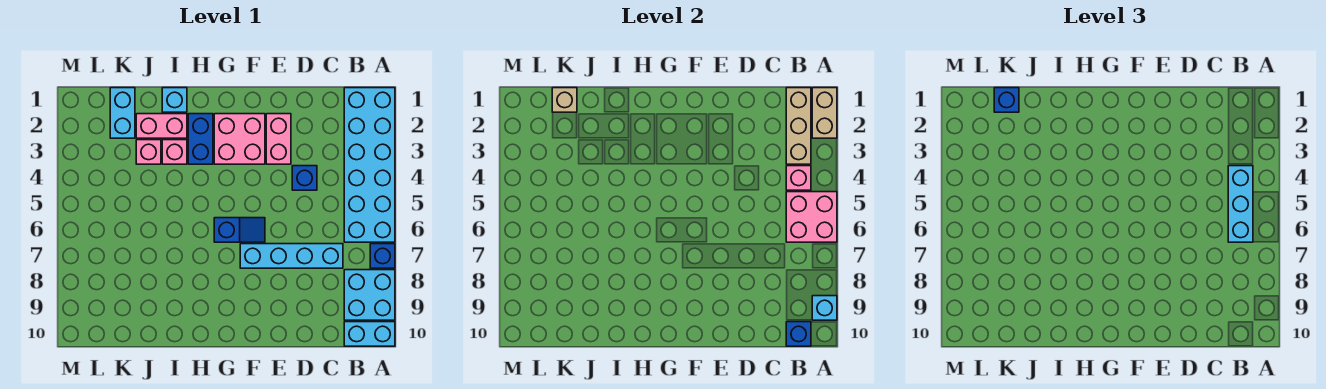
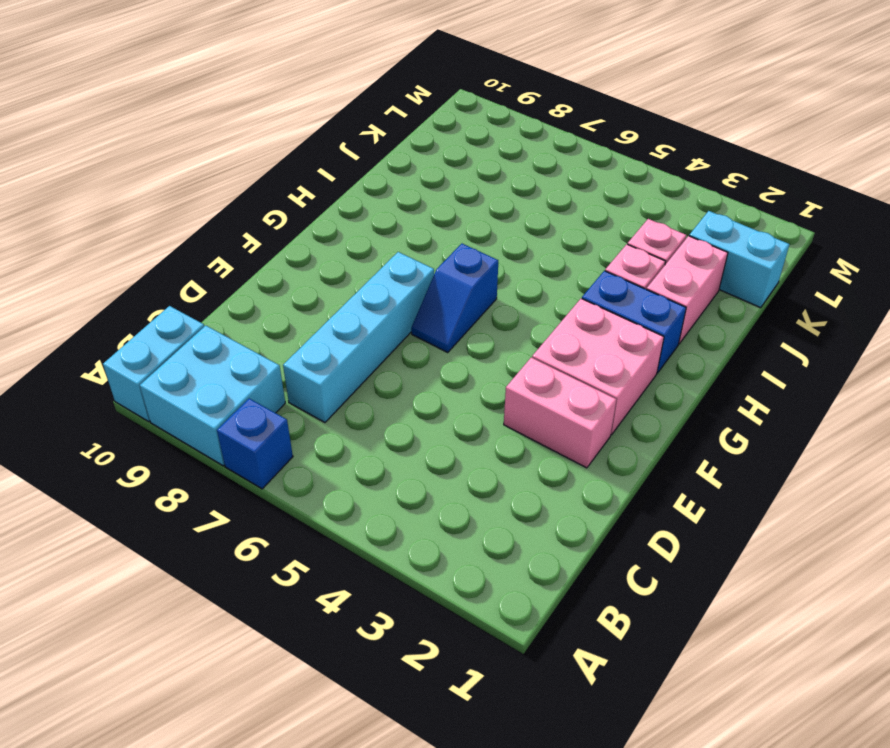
none -> cyan brick A1:B6 level 1
none -> blue brick D4 level 1
none -> cyan brick I1 level 1

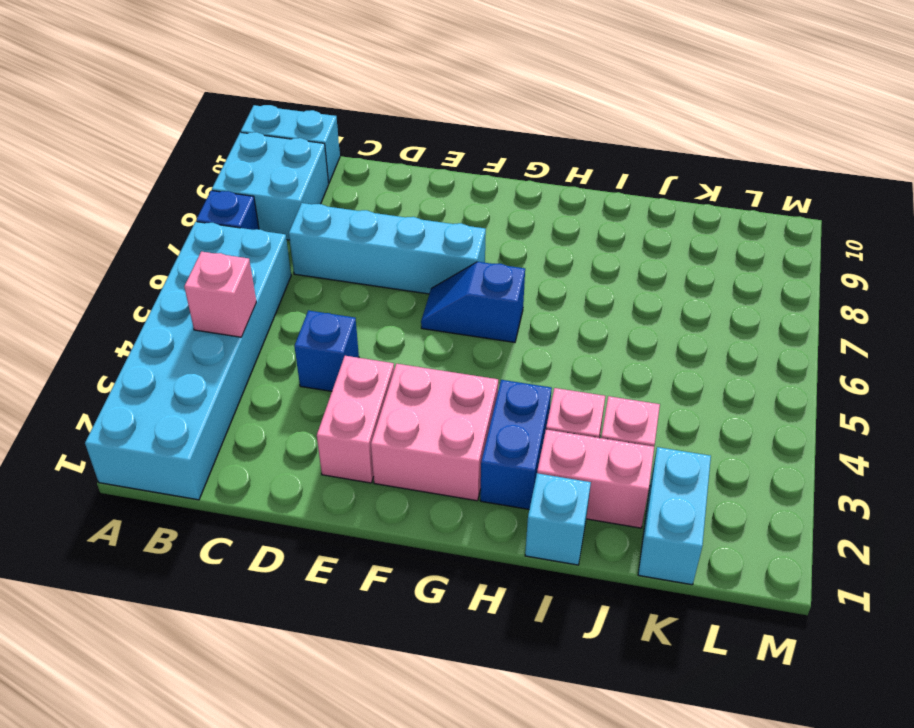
none -> tan brick A1:A2 level 2
none -> pink brick A5:B6 level 2
none -> cyan brick A9 level 2

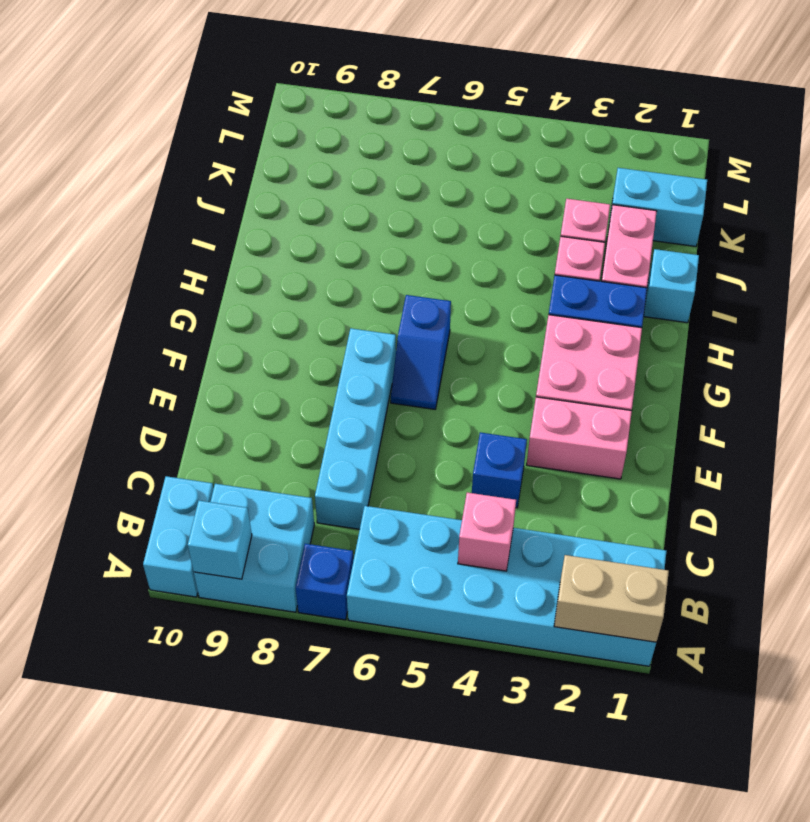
none -> pink brick A5:B6 level 2
none -> tan brick B1:B3 level 2
none -> blue brick B10 level 2

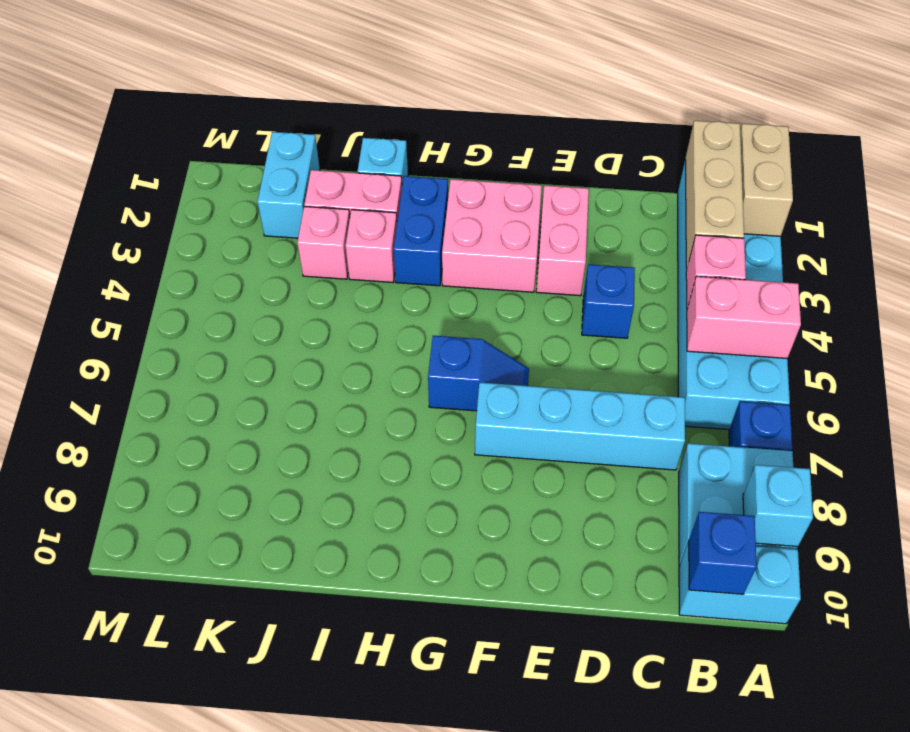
pink brick A5:B5 level 2 -> pink brick A5:B6 level 2
none -> tan brick K1 level 2
none -> cyan brick B4:B6 level 3
none -> blue brick K1 level 3

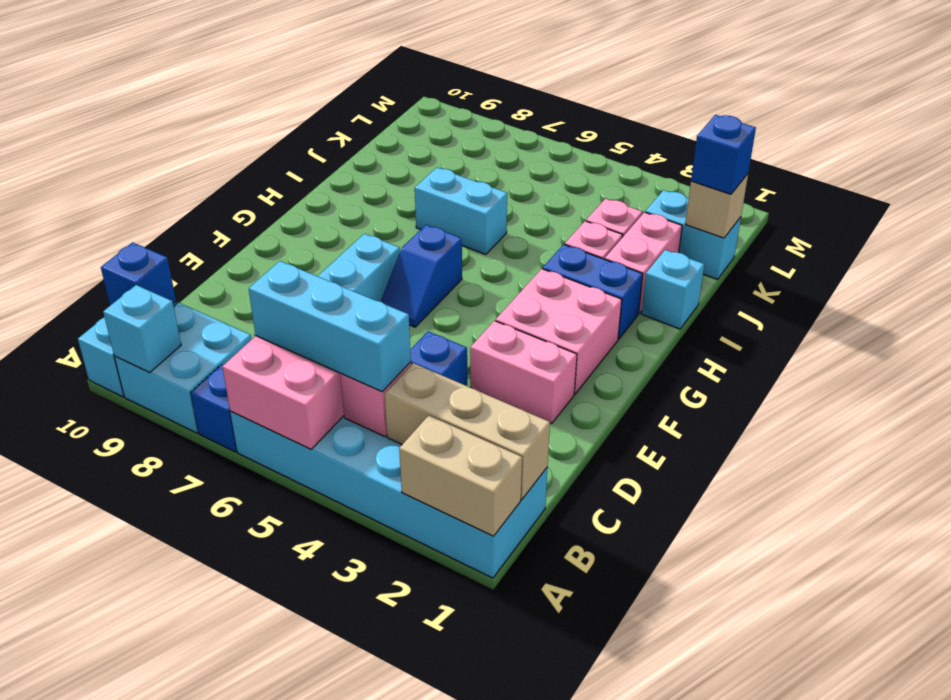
cyan brick I6:I7 level 1 -> none

